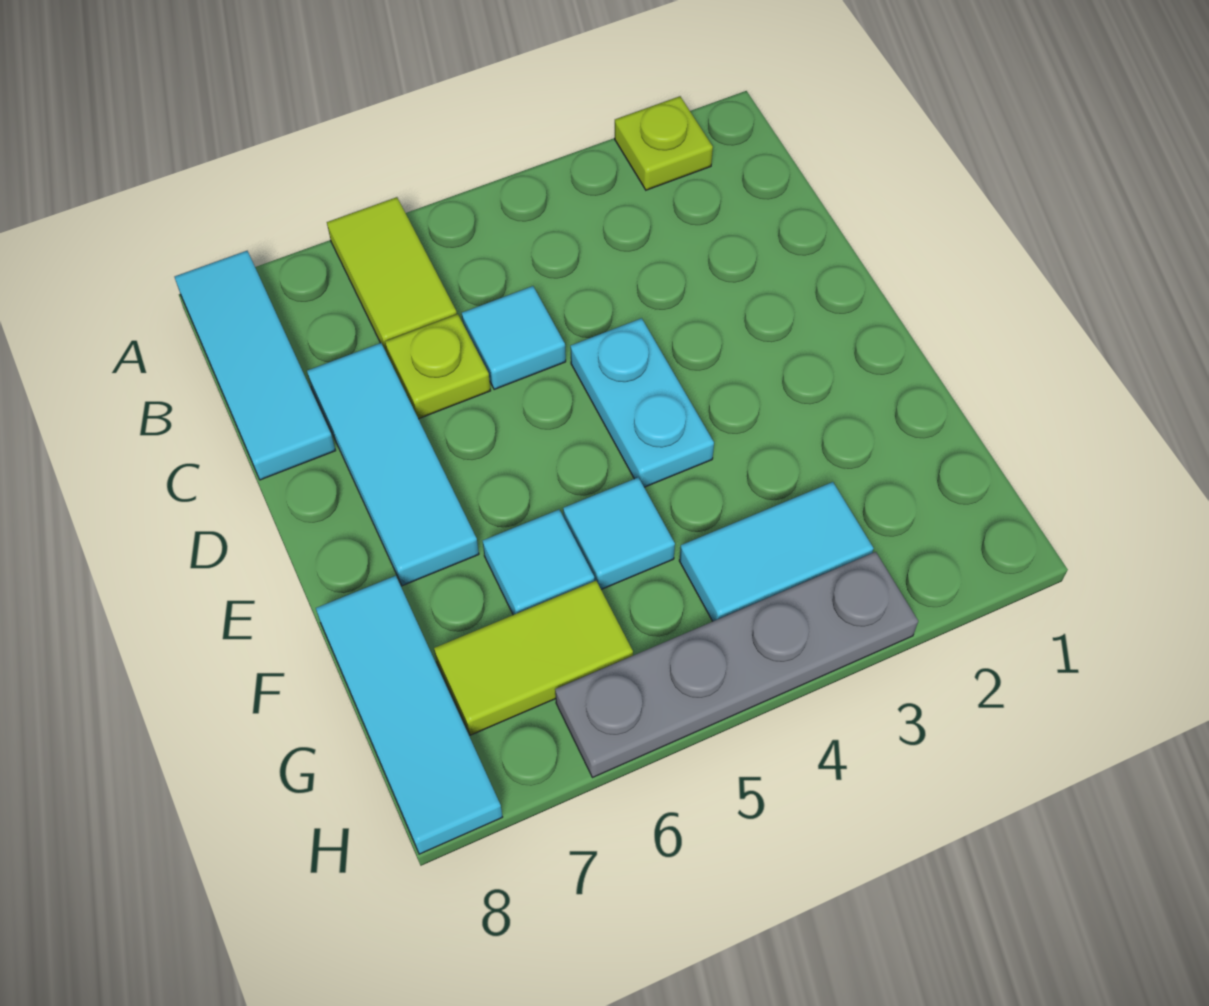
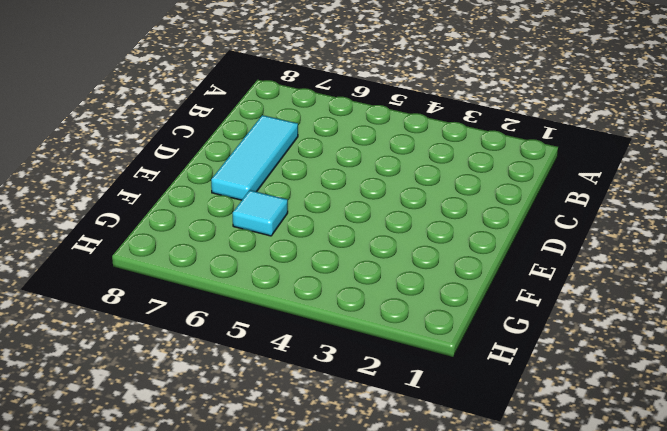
none -> lime plate A2 level 1
none -> lime tile A6:B6 level 1
none -> cyan tile A8:C8 level 1

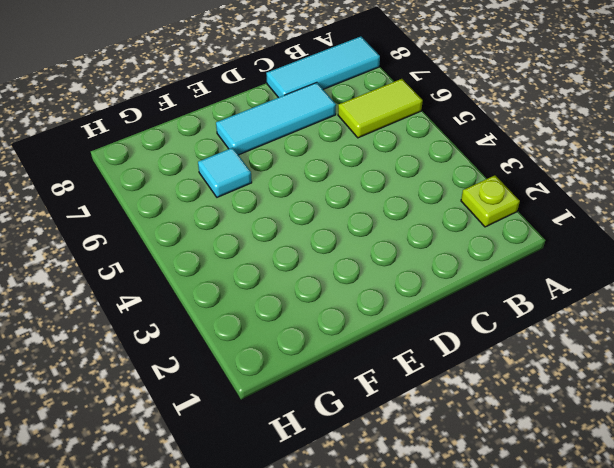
none -> cyan tile C5 level 1
none -> lime plate C6 level 1
none -> cyan plate D4:E4 level 1

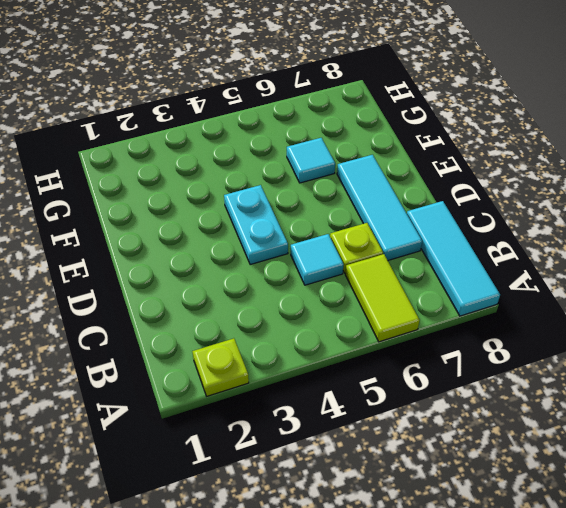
none -> cyan tile F5 level 1
none -> cyan tile F8:H8 level 1
none -> cyan tile G3:G4 level 1

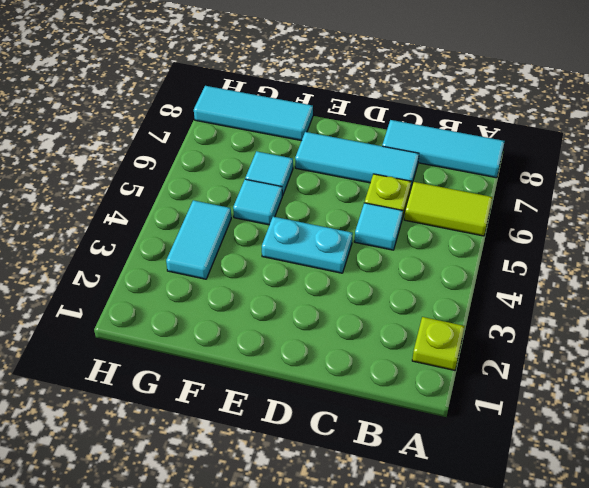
none -> lime tile G6:G7 level 1
none -> grey plate H3:H6 level 1

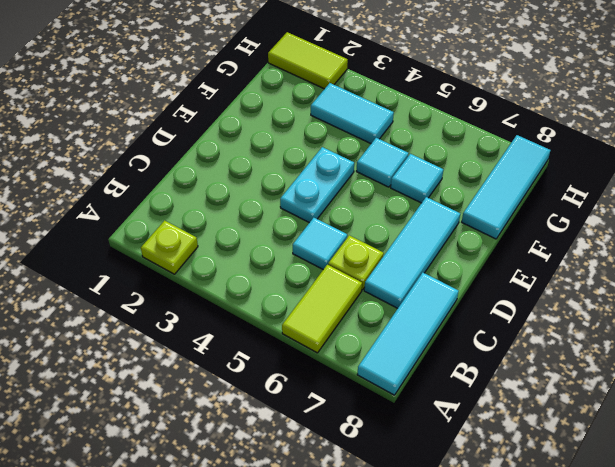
lime tile H1:H2 level 1 -> lime tile G6:G7 level 1
none -> grey plate H3:H6 level 1

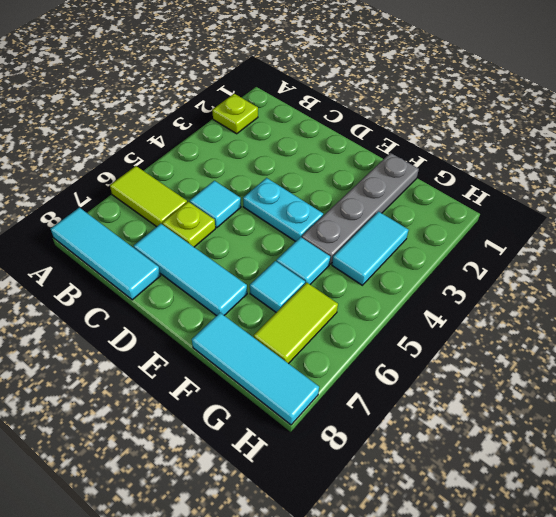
grey plate F1:F4 level 1 -> grey plate H3:H6 level 1

